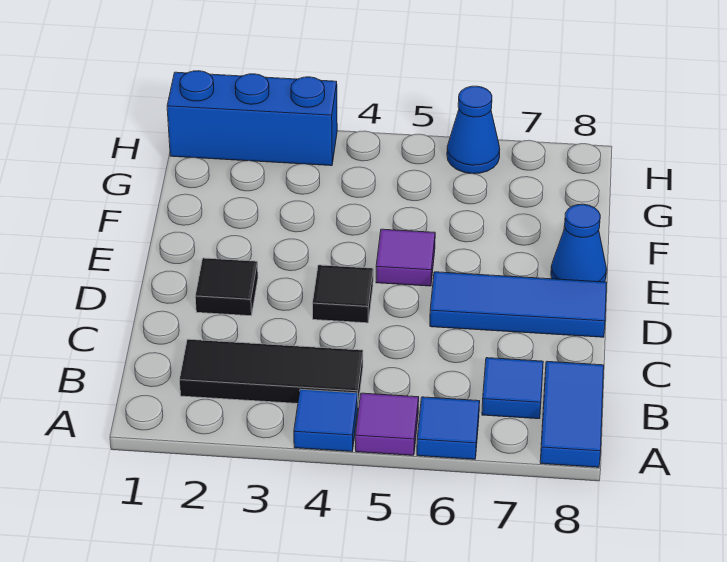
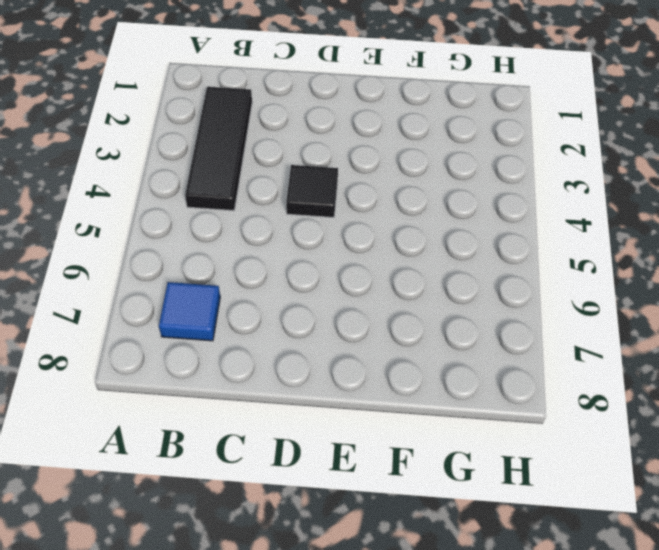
none -> blue tile A4 level 1
none -> purple tile A5 level 1
none -> blue tile A6 level 1

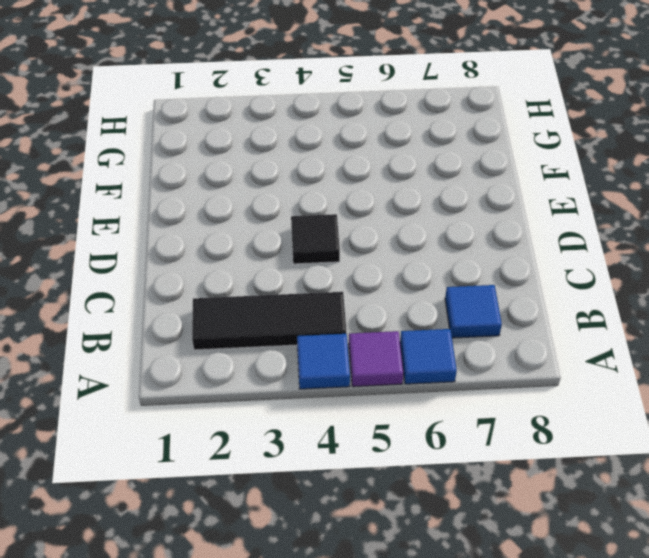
none -> blue tile A8:B8 level 1
none -> black tile D2 level 1
none -> blue tile D6:D8 level 1

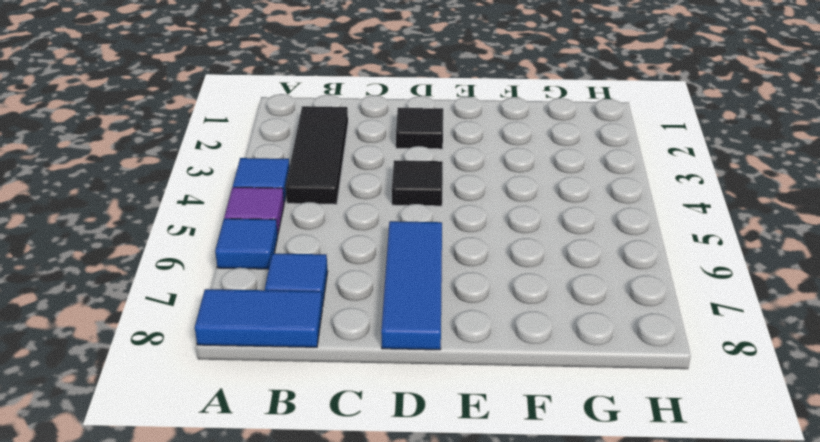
none -> purple tile E5 level 1
none -> blue cone E8 level 1
none -> blue brick H1:H3 level 1

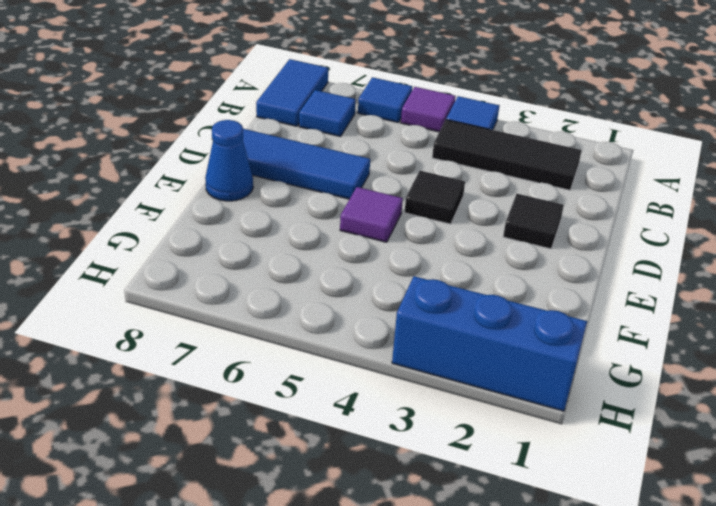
none -> blue cone H6 level 1

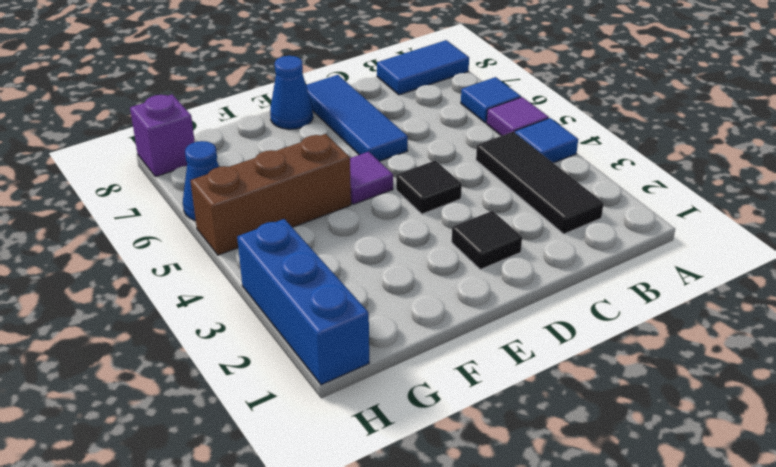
brown brick F5:H5 level 1 -> none
purple brick H8 level 1 -> none
none -> blue tile B7 level 1

